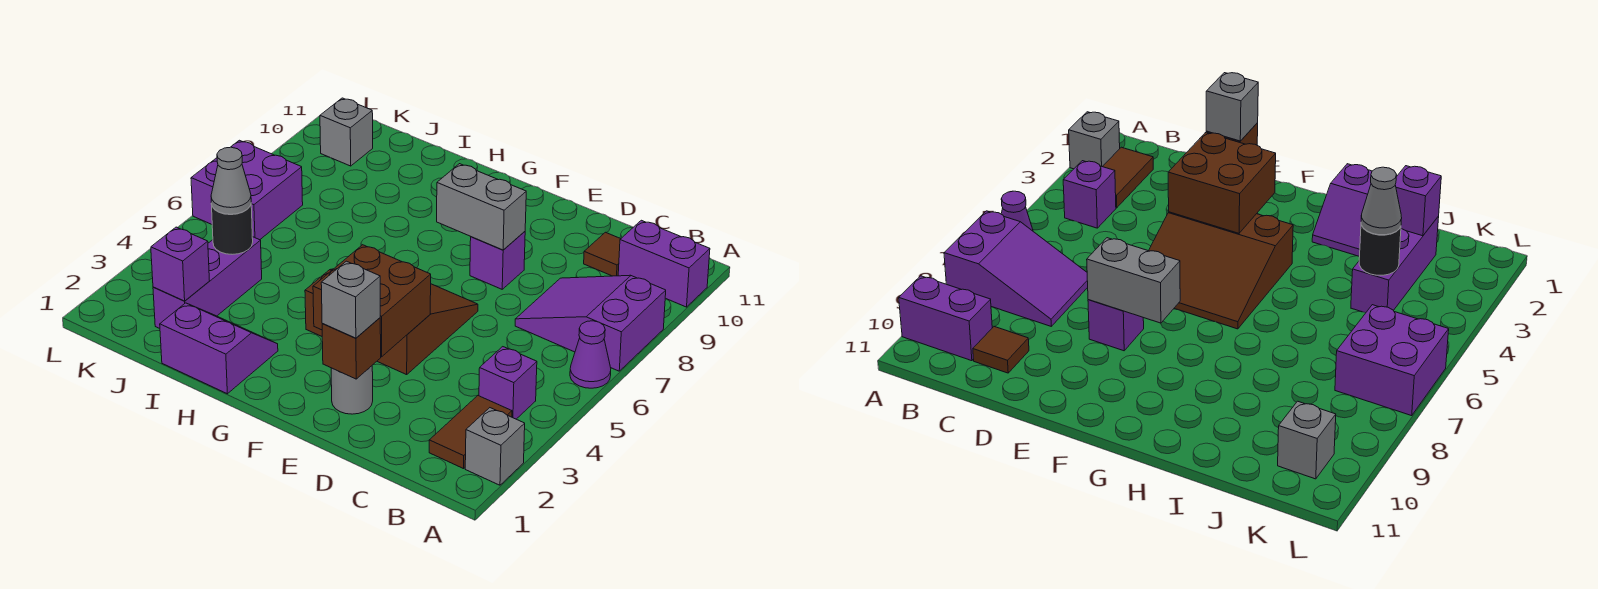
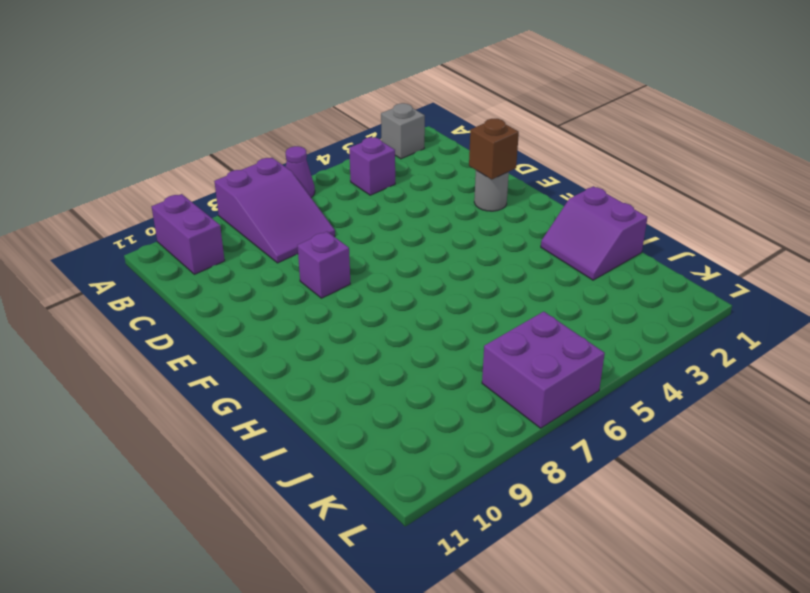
none -> brown tile B2:B3 level 1
none -> brown tile C10 level 1
none -> brown slope E4:G6 level 1 top 4

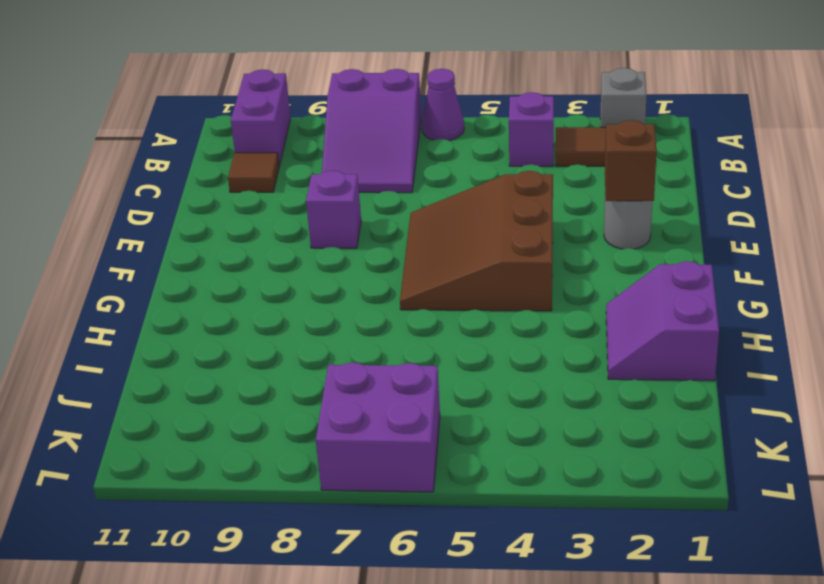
none -> purple brick J2:J4 level 1
none -> grey brick K10 level 1
none -> brown brick E3:F4 level 2

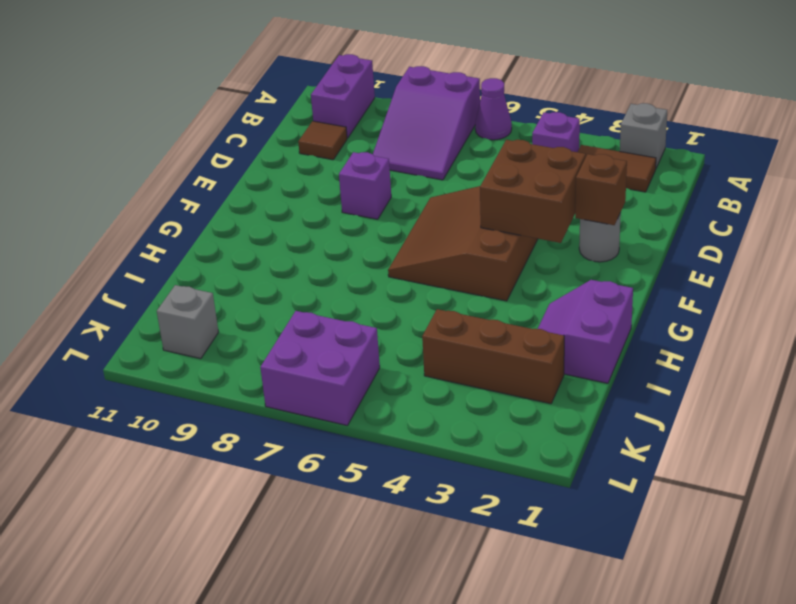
brown brick J2:J4 level 1 -> purple brick J2:J4 level 1
none -> grey brick E8:F8 level 2
none -> purple brick J2 level 2
none -> black round brick J4 level 2

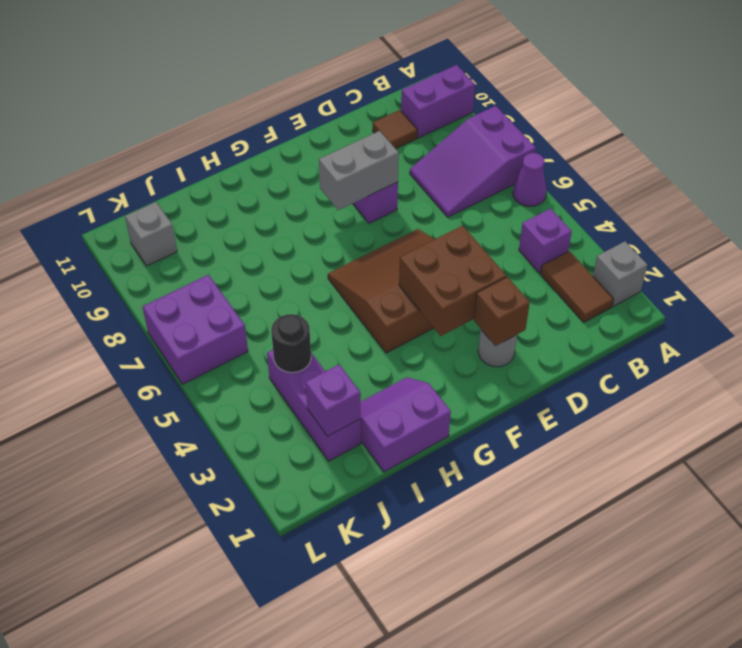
none -> grey brick E2 level 3
none -> grey cone J4 level 3

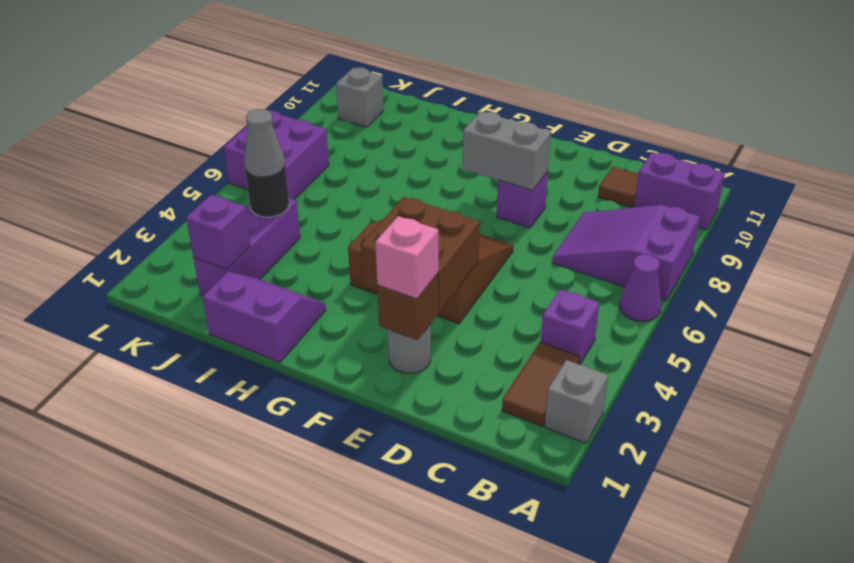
pink brick E2 level 3 -> grey brick E2 level 3

